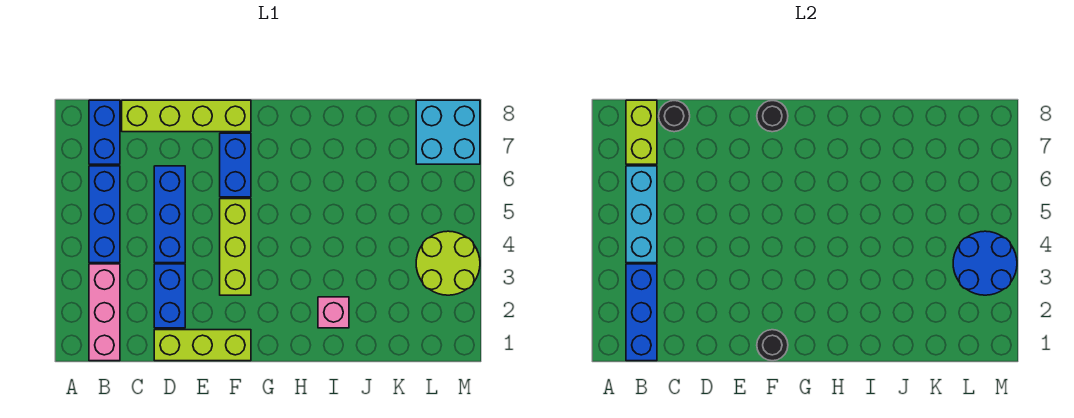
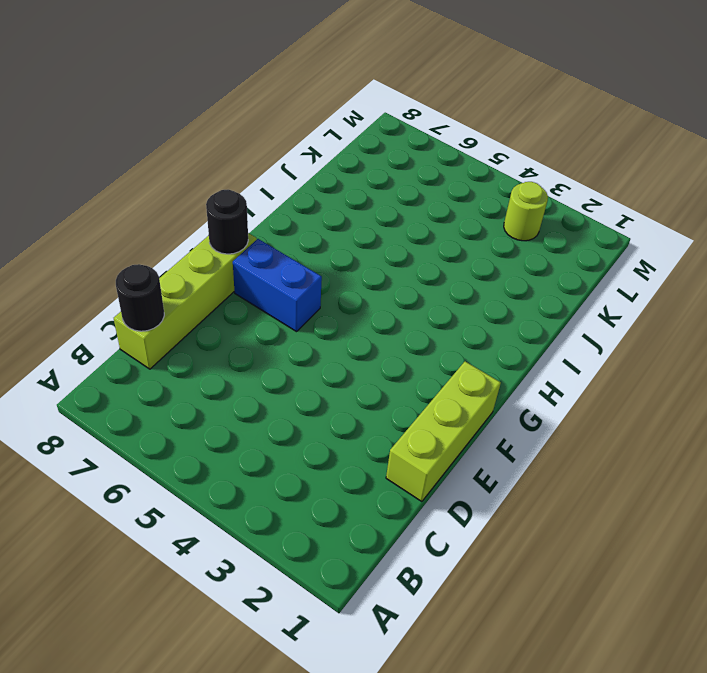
lime round brick L3 level 1 -> lime round brick L3:M4 level 1
none -> pink brick B1:B3 level 1
none -> blue brick B4:B6 level 1
none -> blue brick B7:B8 level 1

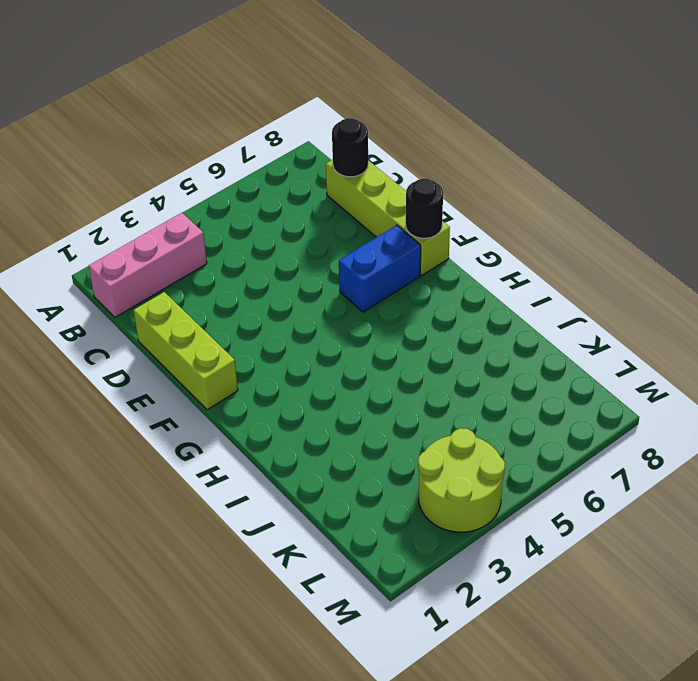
none -> blue brick B4:B6 level 1
none -> blue brick B7:B8 level 1
none -> blue brick D2:D3 level 1

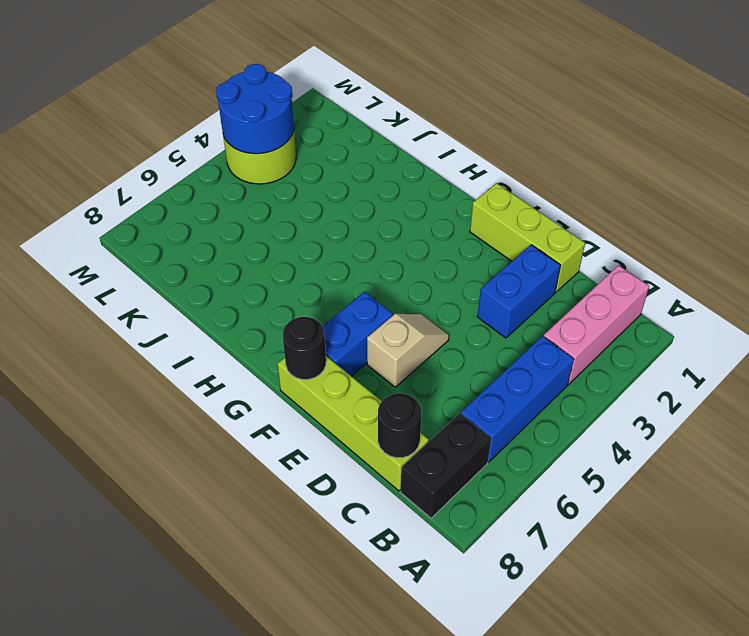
black brick B7:B8 level 1 -> blue brick B7:B8 level 1
tan slope E5:E6 level 1 top 6 -> none
none -> blue brick D4:D6 level 1
none -> lime brick F3:F5 level 1
none -> pink brick I2 level 1

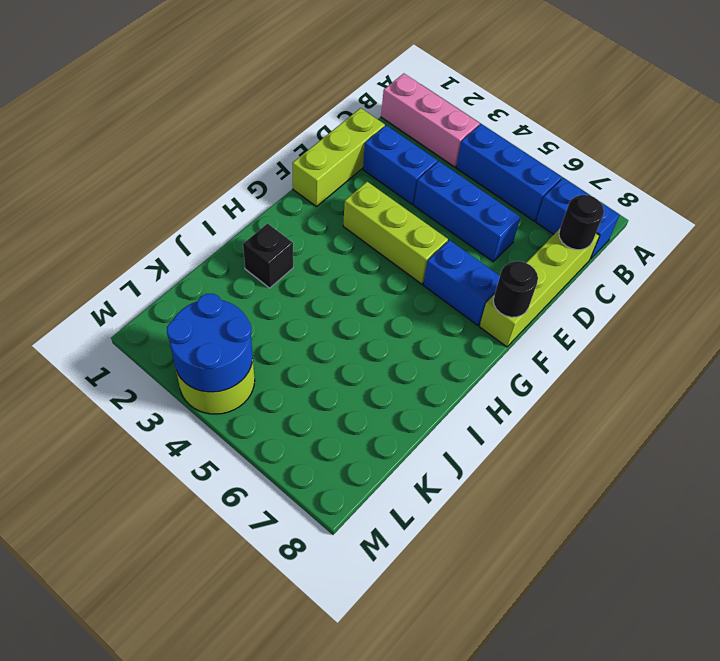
black brick I2 level 1 -> pink brick I2 level 1
none -> cyan brick L7:M8 level 1
none -> blue brick B1:B3 level 2
none -> cyan brick B4:B6 level 2

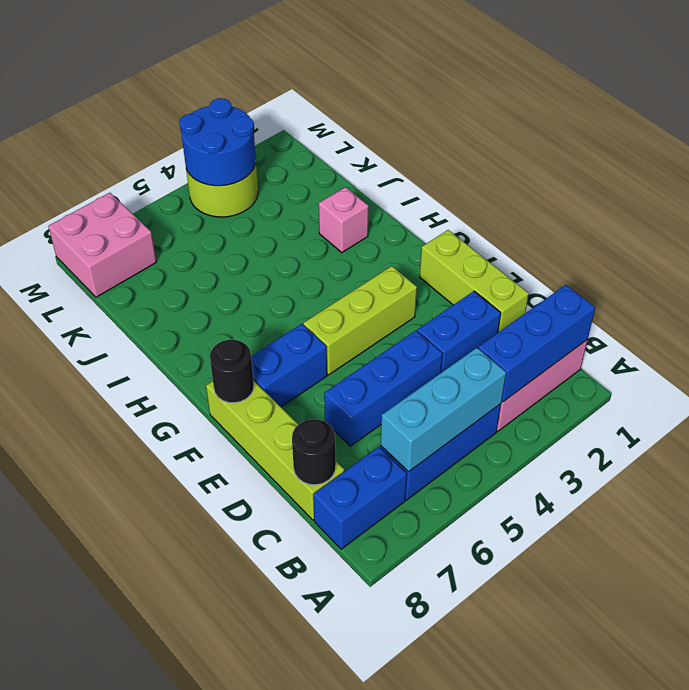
pink brick L7:M8 level 1 -> cyan brick L7:M8 level 1
none -> lime brick B7:B8 level 2
none -> black round brick F1 level 2

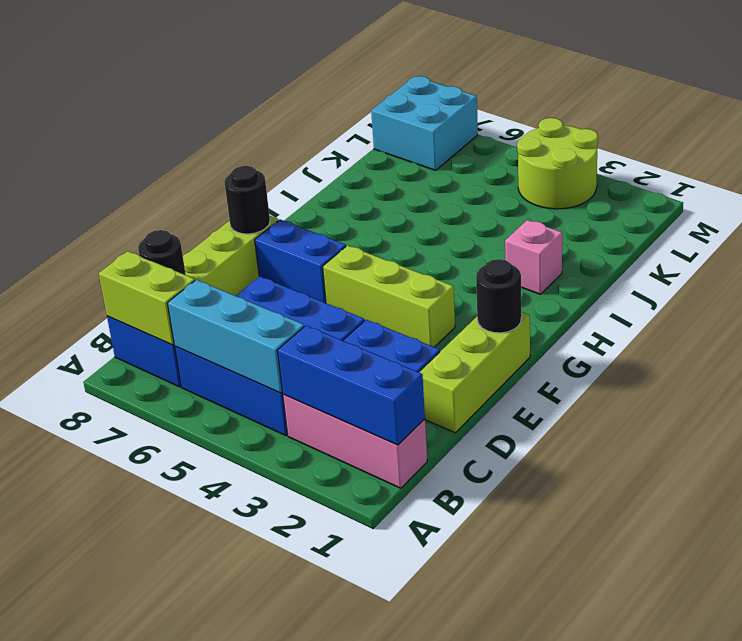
none -> blue round brick L3:M4 level 2

